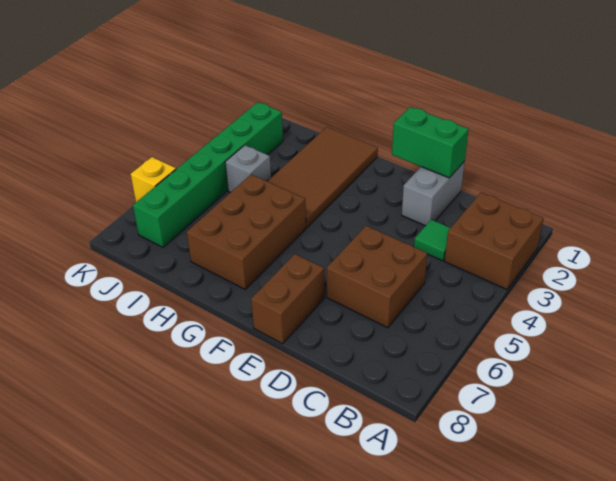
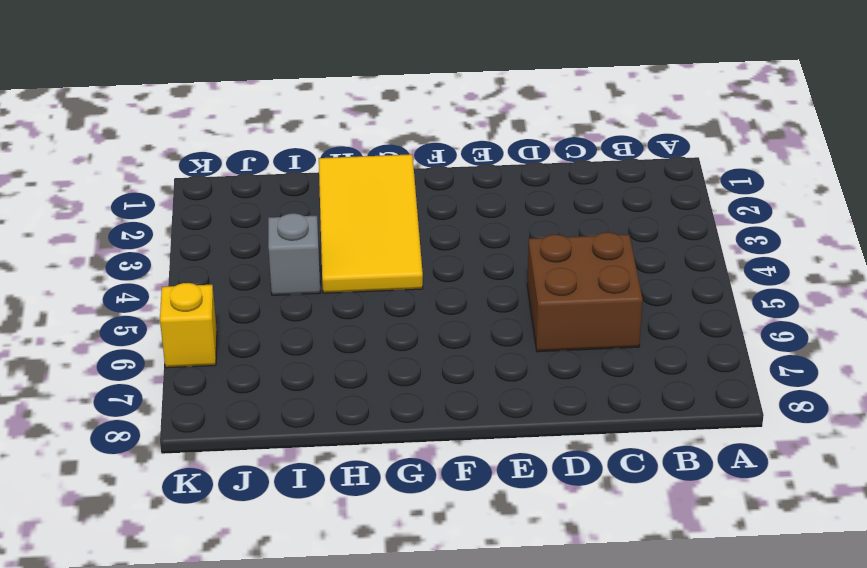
yellow tile G1:H4 level 1 -> brown tile G1:H4 level 1
none -> brown brick A2:B3 level 1
none -> green tile C3 level 1

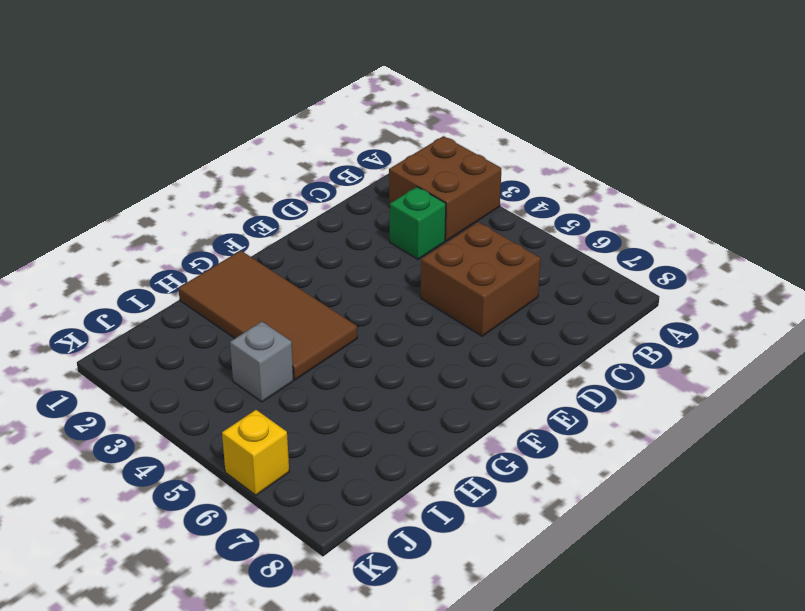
green brick C3 level 1 -> green tile C3 level 1
none -> grey brick D1:D2 level 1
none -> brown brick E7:E8 level 1

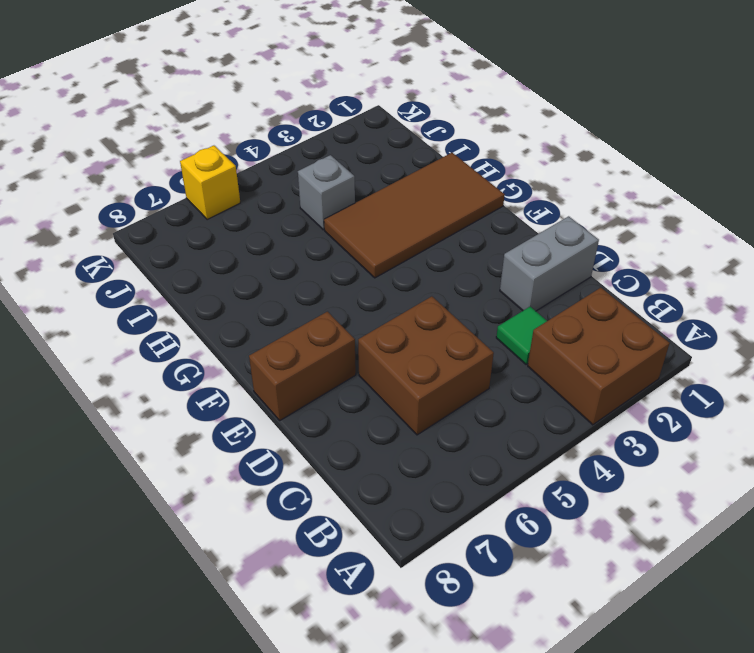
none -> brown brick G5:H7 level 1
none -> green brick J2:J7 level 1

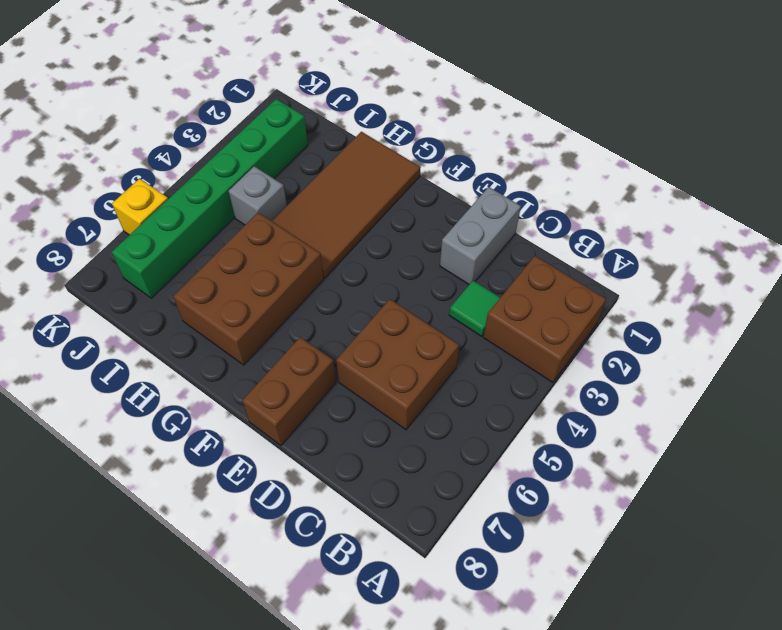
none -> green brick D1:E1 level 2

